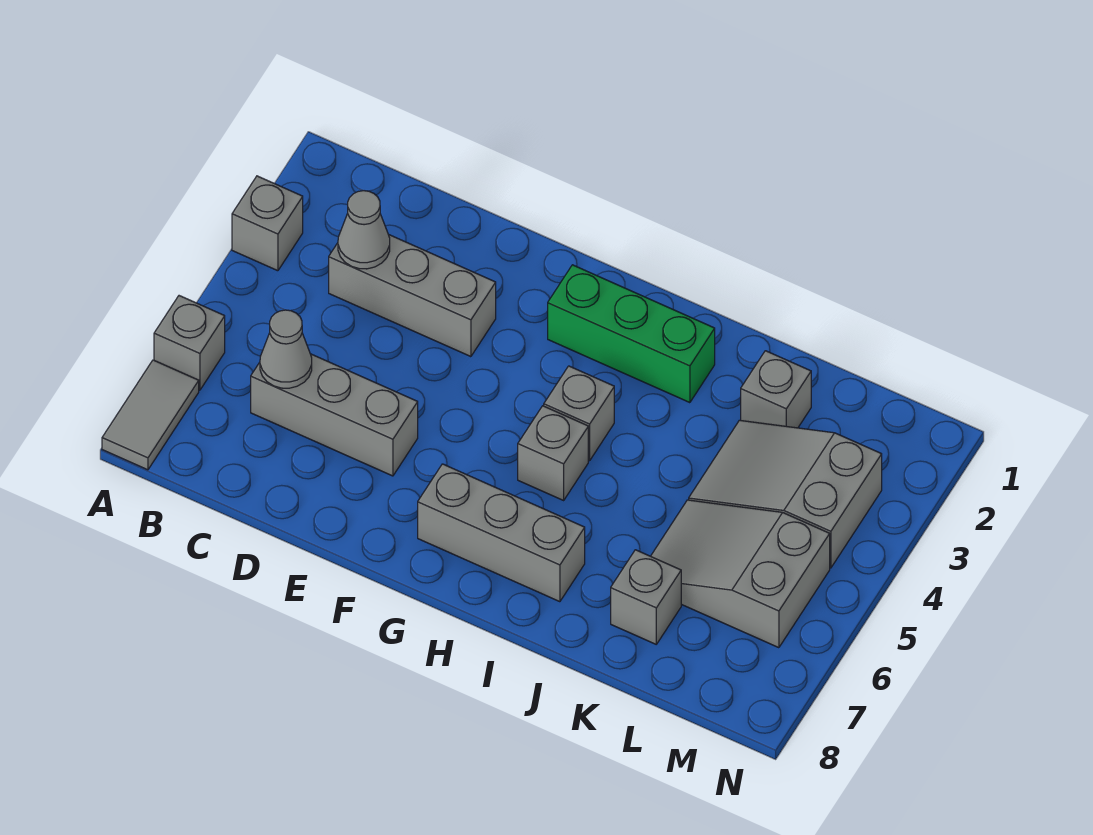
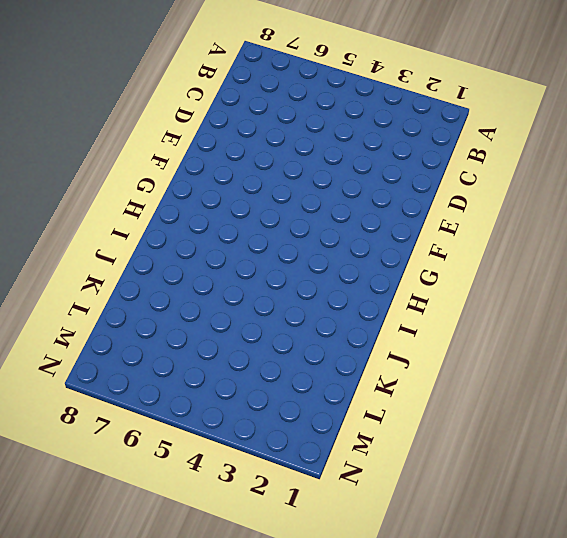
none -> grey brick A3 level 1
none -> grey brick A6 level 1
none -> grey tile A7:A8 level 1

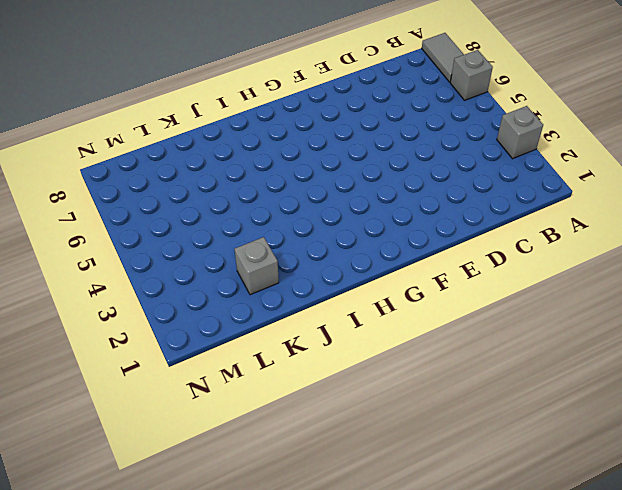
none -> grey brick C3:E3 level 1
none -> grey brick C6:E6 level 1
none -> green brick G2:I2 level 1

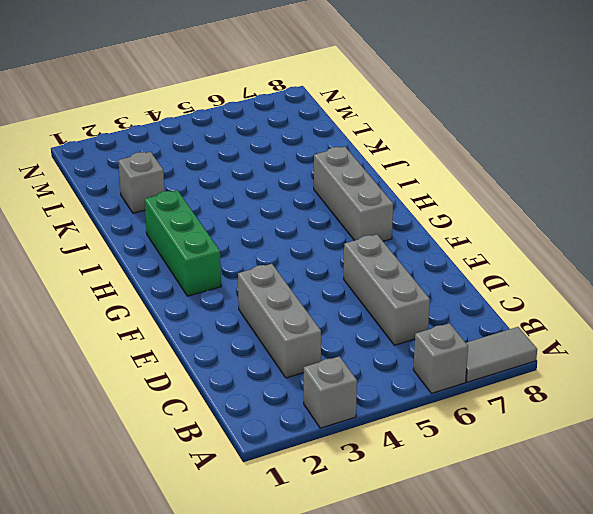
none -> grey brick H4 level 1
none -> grey brick H5 level 1
none -> grey slope K3:M4 level 1 top M

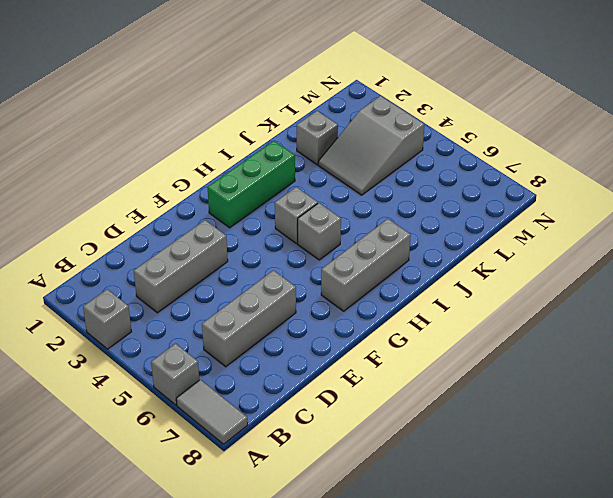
none -> grey slope K5:M6 level 1 top M
none -> grey brick K7 level 1
none -> grey cone C3 level 2

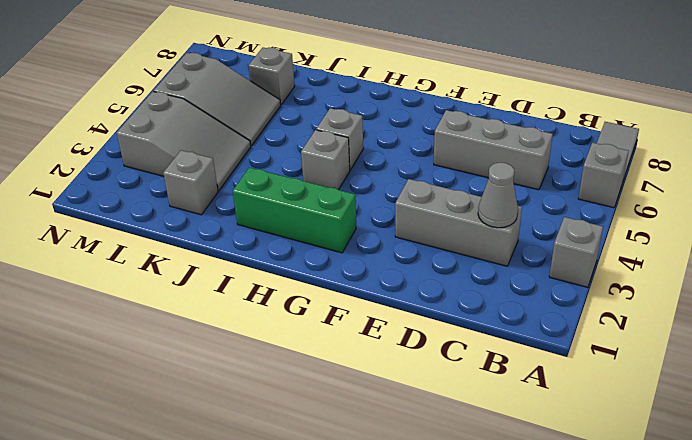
none -> grey brick G7:I7 level 1
none -> grey cone C6 level 2

